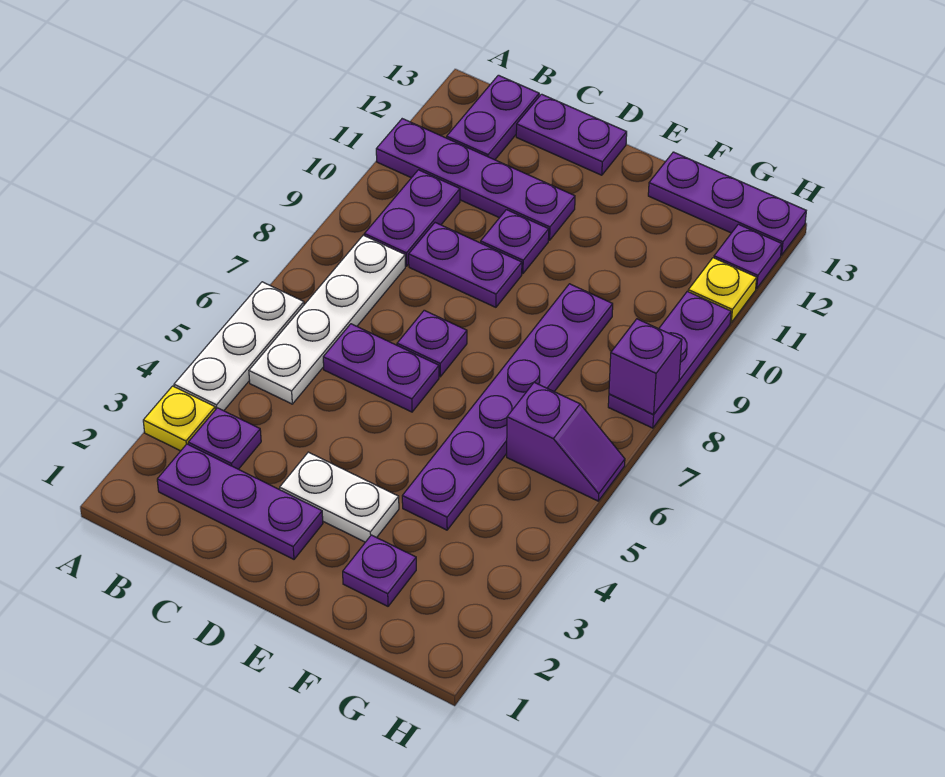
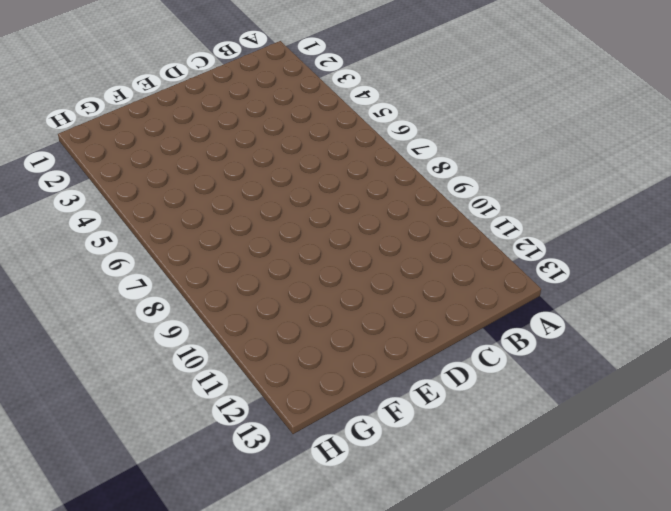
none -> yellow plate A3 level 1
none -> white plate A4:A6 level 1
none -> purple plate A11:D11 level 1

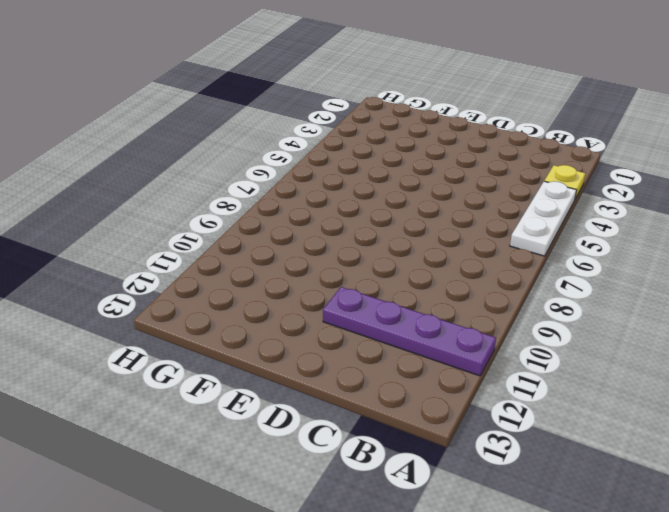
none -> purple plate B2:D2 level 1
none -> purple plate B3 level 1
none -> white plate B5:B8 level 1

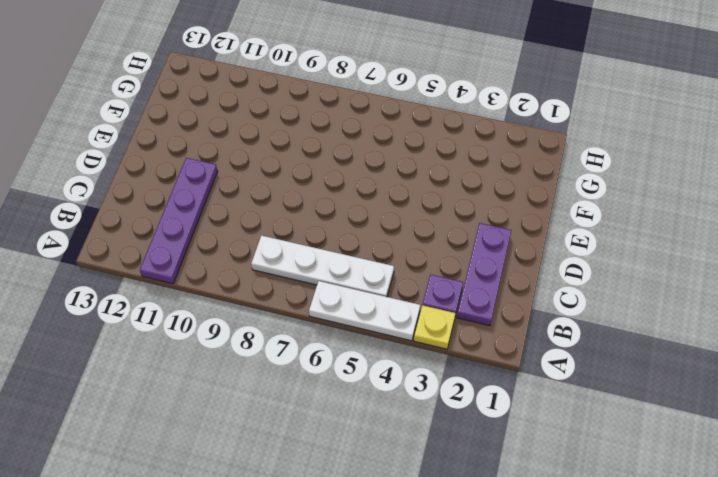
none -> purple plate B9:B10 level 1
none -> purple plate B12:B13 level 1
none -> purple plate C6:D6 level 1

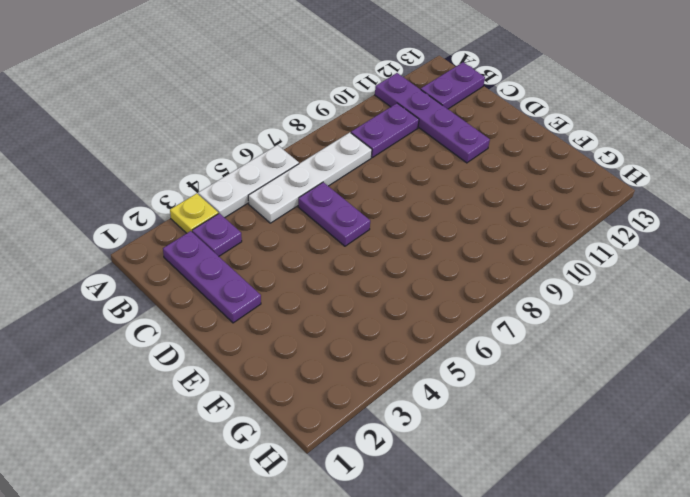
none -> purple plate C9:D9 level 1
none -> purple plate C13:D13 level 1
none -> white plate D3:E3 level 1

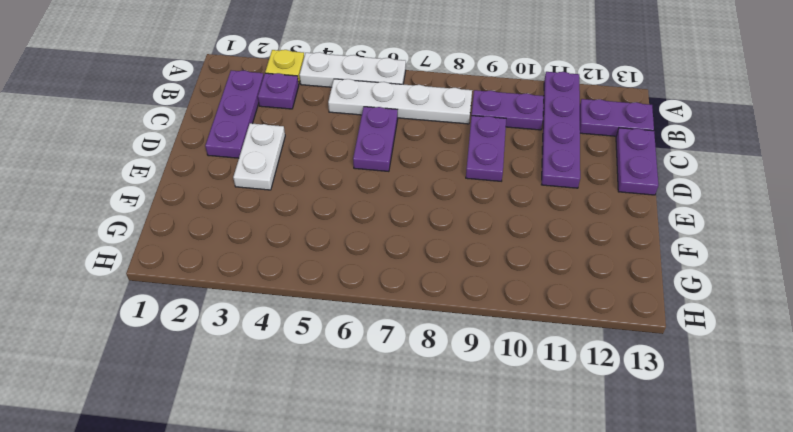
none -> purple plate D7 level 1
none -> purple plate D10 level 1
none -> purple plate F2 level 1

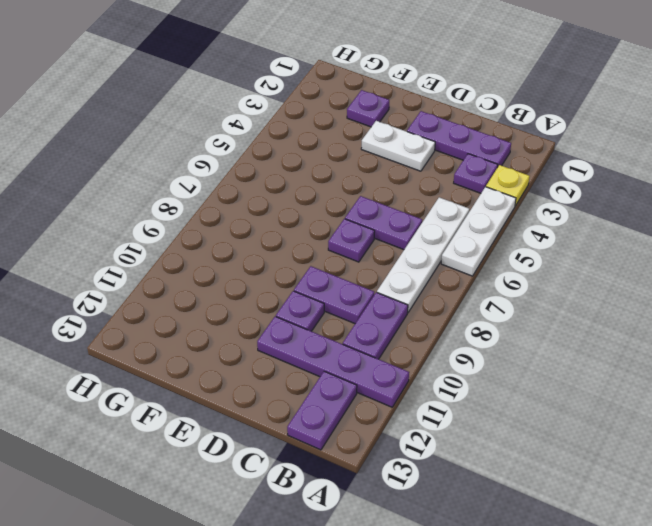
none -> purple plate C13:D13 level 1
none -> purple plate F4:F9 level 1
none -> purple plate F13:H13 level 1

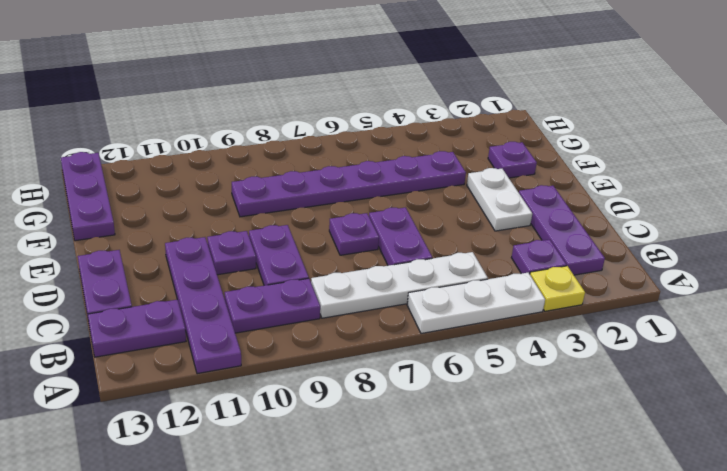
none -> purple slope G6:H6 level 1 top G
none -> purple plate H8:H10 level 1
none -> yellow plate H11 level 1

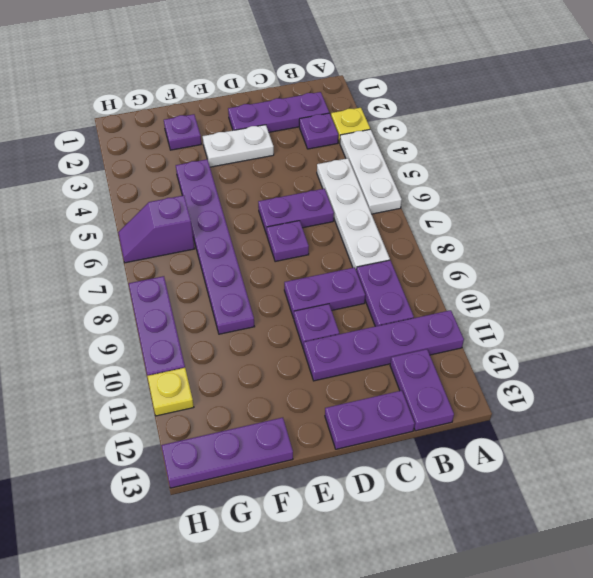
none -> purple plate H12 level 1
none -> purple brick H8 level 2

